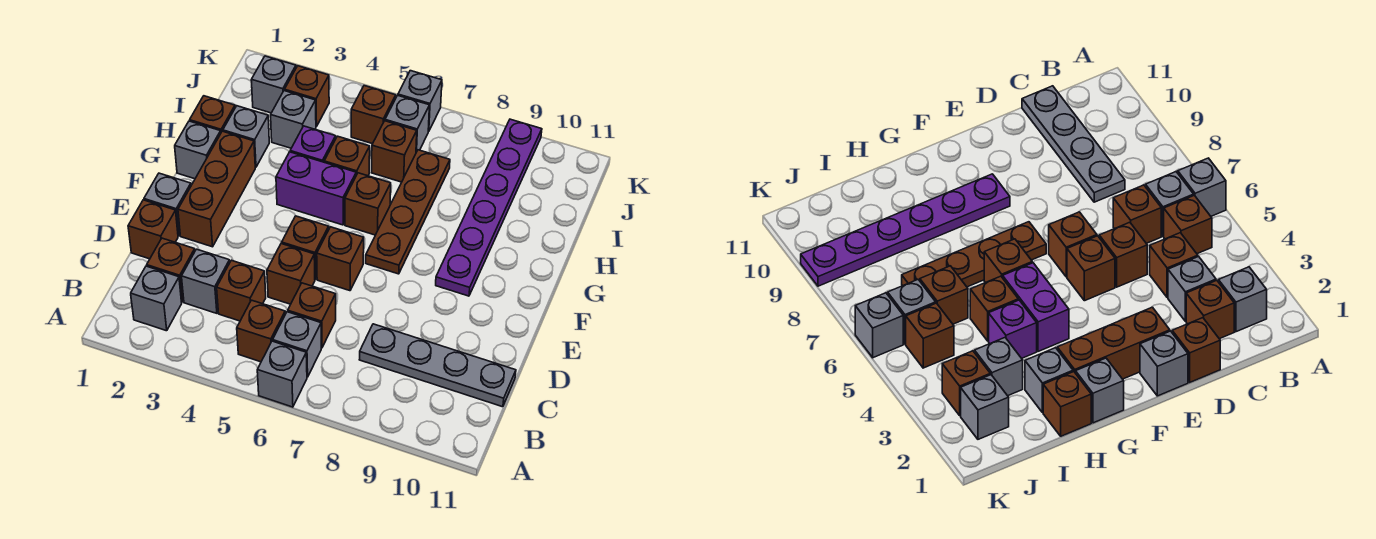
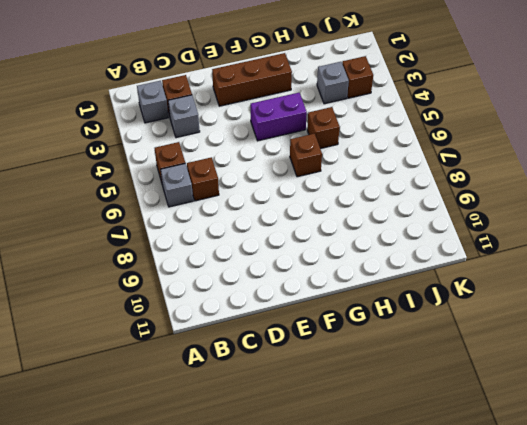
purple brick F4:G4 level 1 -> purple brick G4:G5 level 1
none -> grey brick A6 level 1
none -> brown brick C4 level 1
none -> grey plate C8:C11 level 1
none -> brown brick D1 level 1

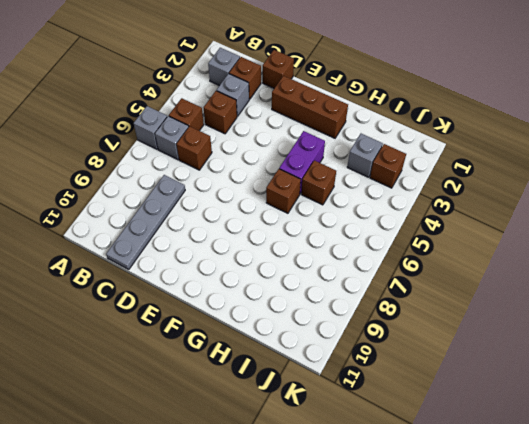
none -> brown brick D5 level 1
none -> grey brick E1 level 1
none -> brown brick E5 level 1
none -> brown brick E6 level 1

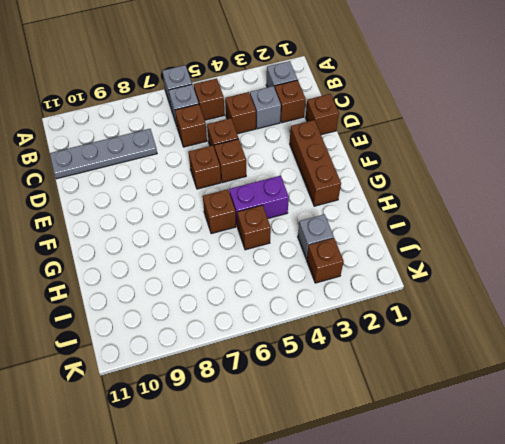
none -> grey brick E1 level 1
none -> brown plate F7:I7 level 1
none -> purple plate F9:K9 level 1
none -> grey brick G1 level 1

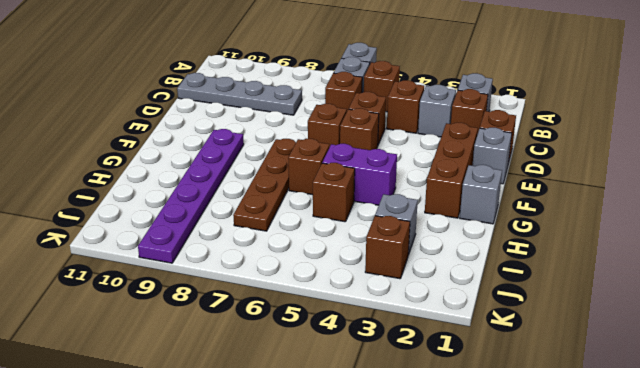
none -> brown brick H1 level 1
none -> grey brick H2 level 1
none -> purple brick H4 level 1
none -> brown brick I6 level 1

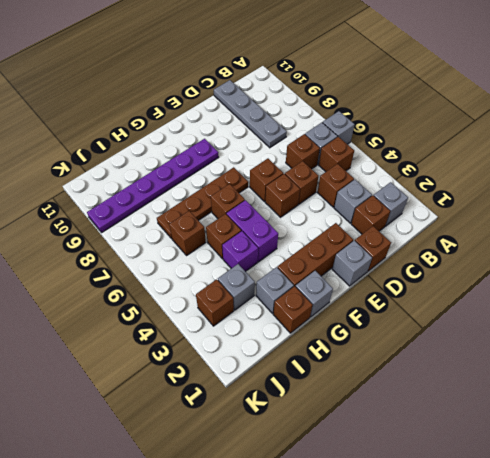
none -> grey brick J2 level 1
none -> brown brick J5 level 1
none -> grey brick J6 level 1
none -> grey brick K6 level 1

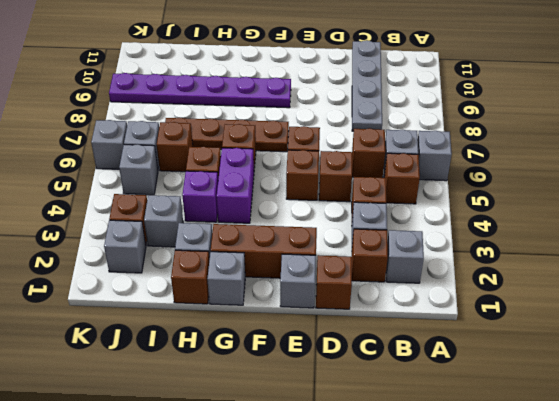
grey brick J5 level 1 -> brown brick J5 level 1

